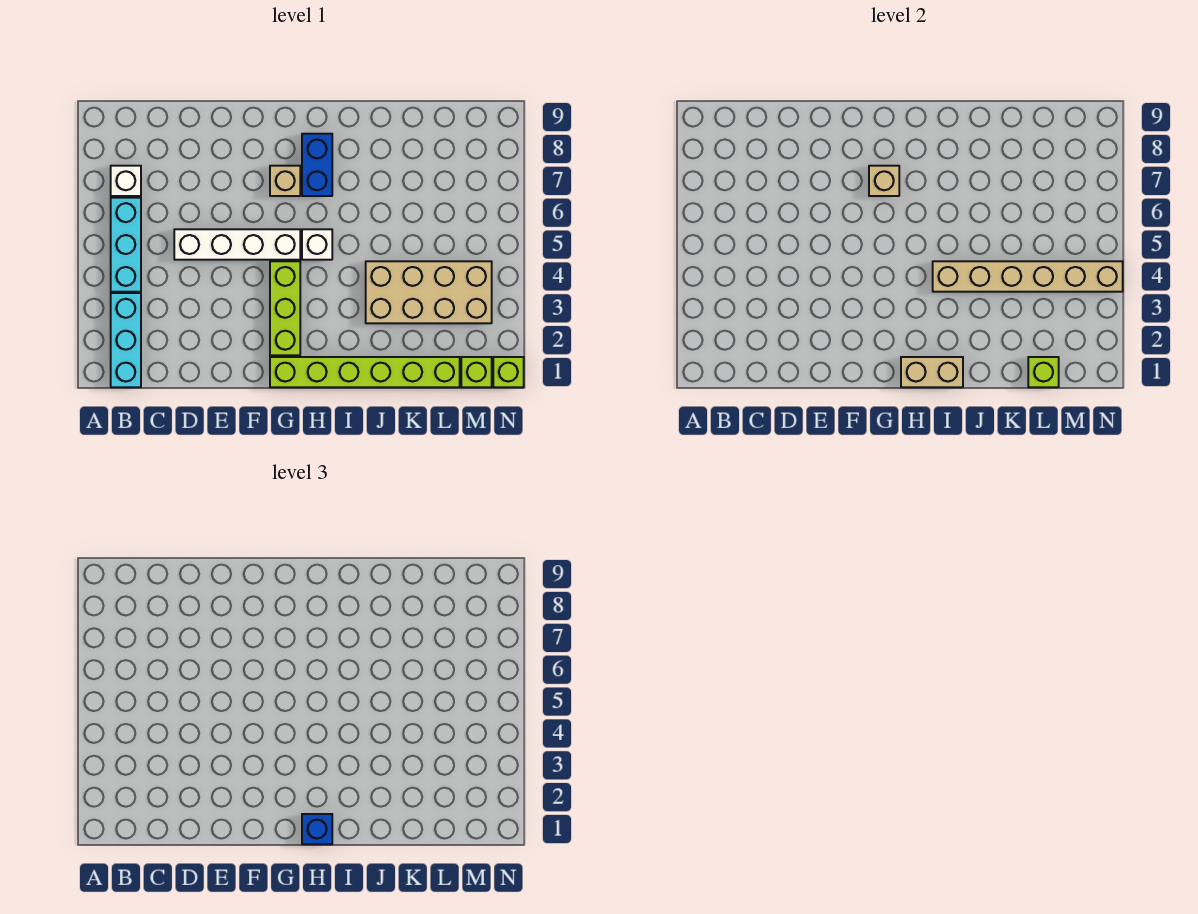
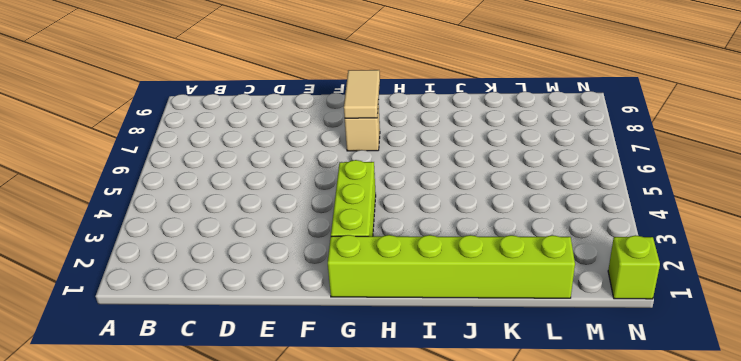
tan tile G7:G8 level 2 -> tan brick G7 level 2
none -> cyan brick B1:B3 level 1
none -> cyan brick B4:B6 level 1
none -> white brick B7 level 1

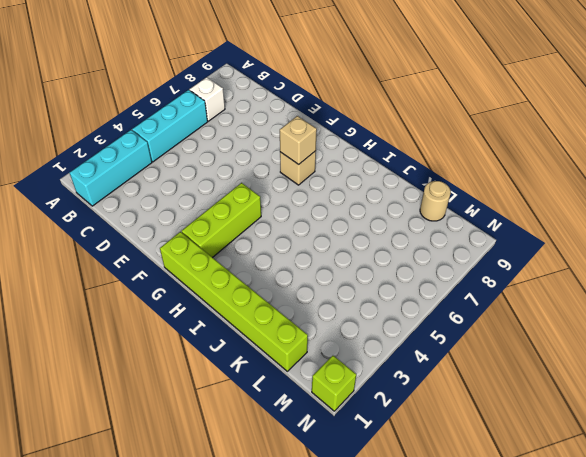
tan round brick L9 level 1 -> none
none -> white brick D5:G5 level 1
none -> white brick H5 level 1
none -> blue brick H7:H8 level 1

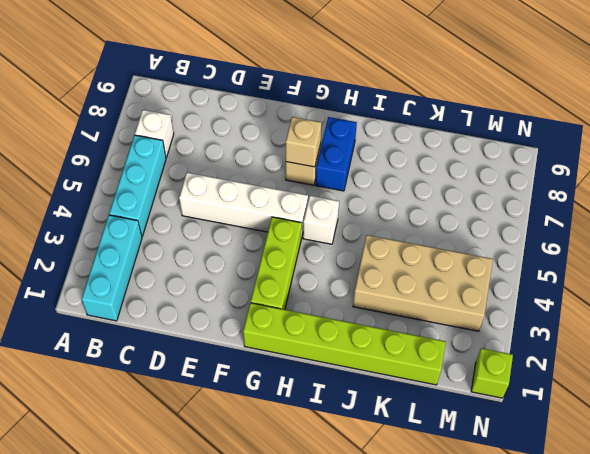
none -> lime brick M1 level 1
none -> tan brick H1:I1 level 2
none -> tan brick I4:N4 level 2

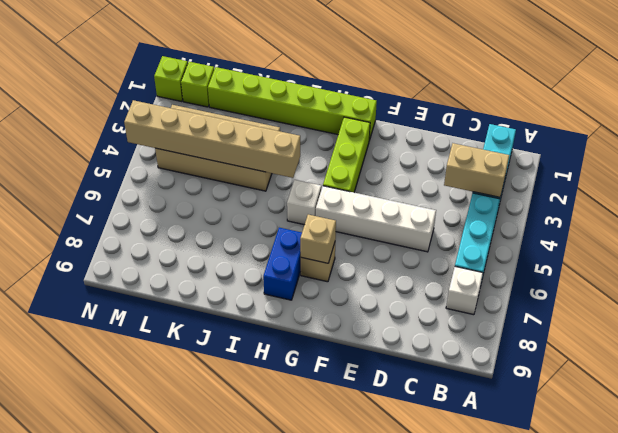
tan brick B3:C3 level 2 -> tan brick H1:I1 level 2
none -> lime brick L1 level 2
none -> blue brick H1 level 3

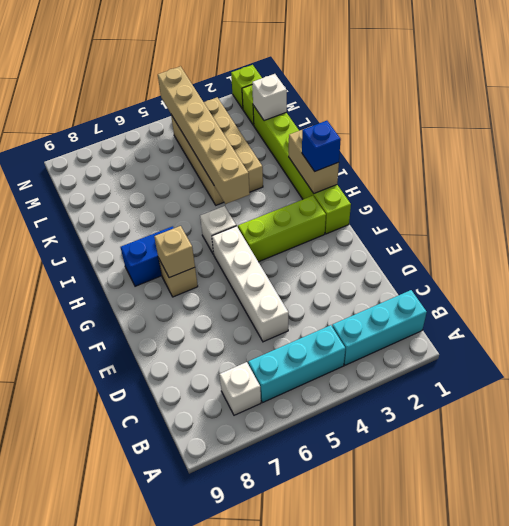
white brick L1 level 2 -> lime brick L1 level 2

